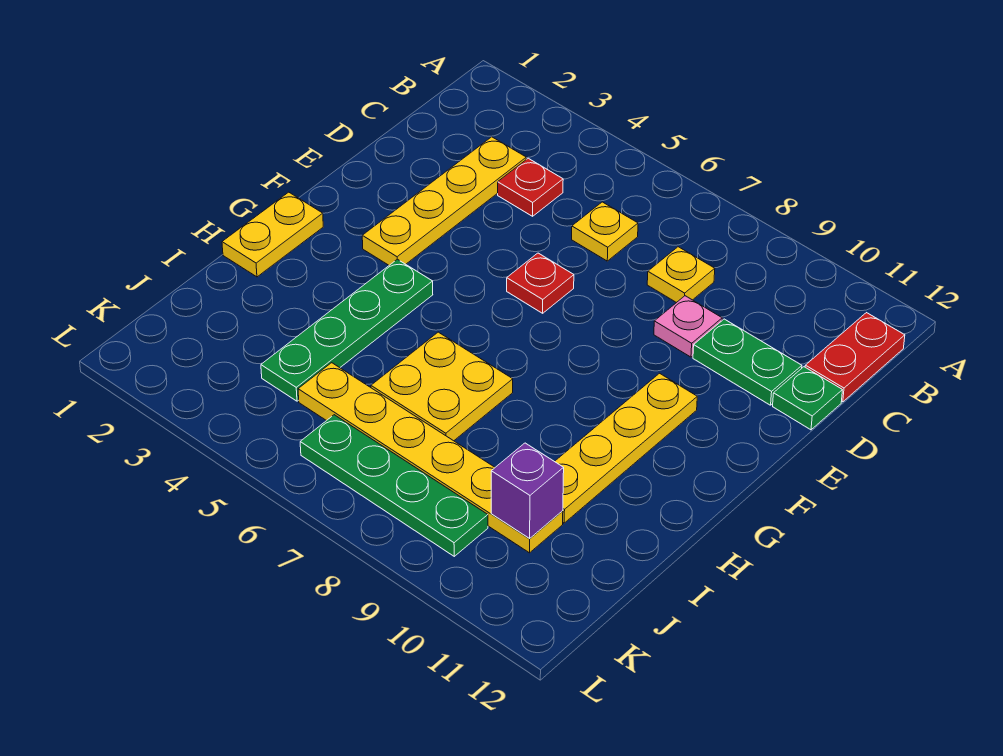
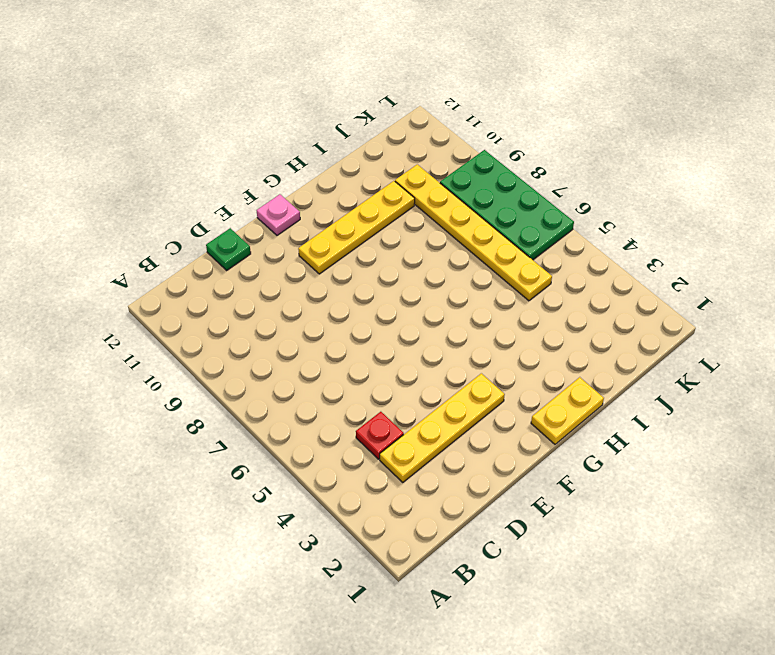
pink plate F12 level 1 -> pink plate D9 level 1
green plate K6:L9 level 1 -> green plate K6:K9 level 1
none -> red plate B12:C12 level 1
none -> yellow plate C6 level 1
none -> yellow plate C8 level 1

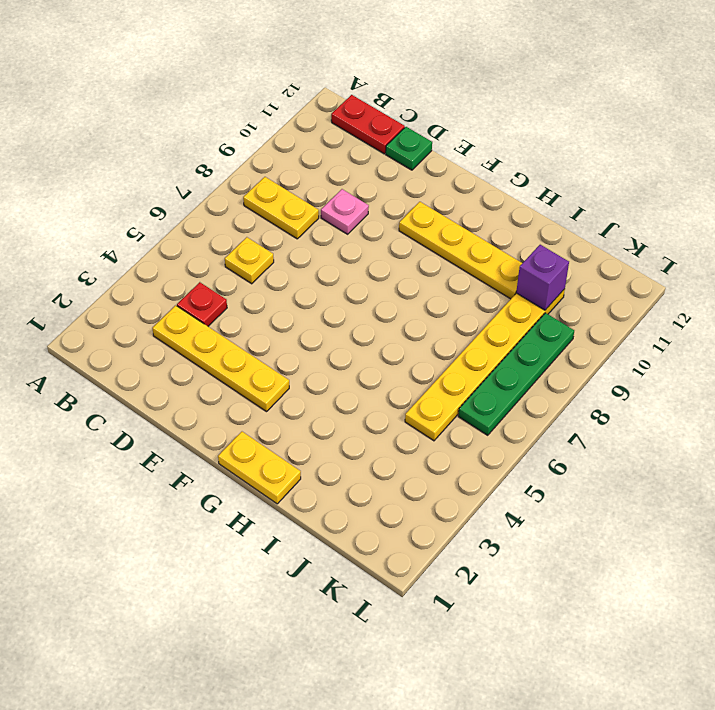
yellow plate B8:C8 level 1 -> yellow plate C8 level 1
none -> green plate D10:D11 level 1
none -> red plate E6 level 1
none -> green plate G4:J4 level 1

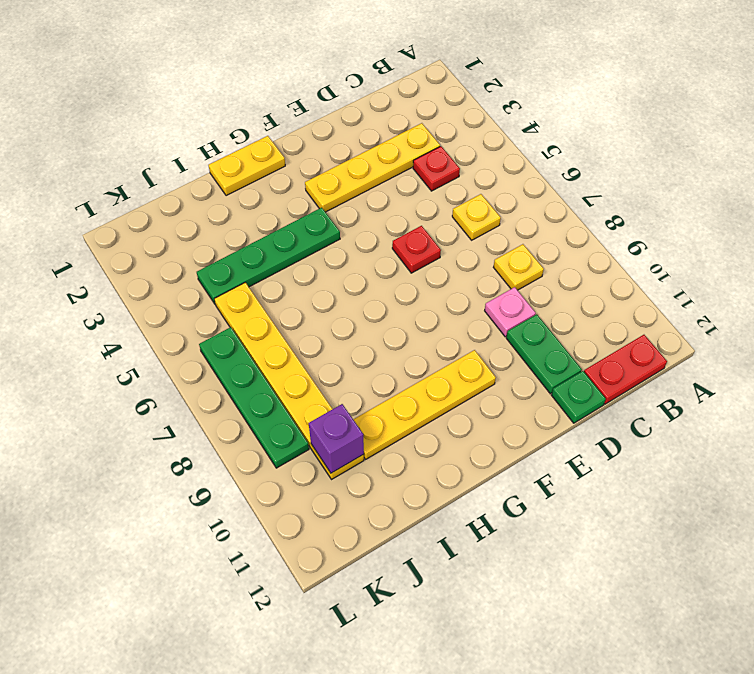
none -> yellow plate H6:I7 level 1

